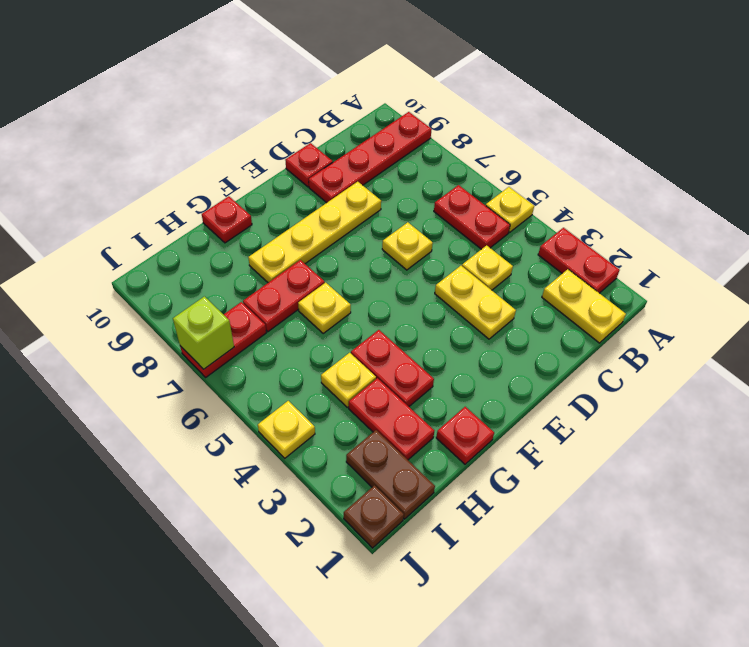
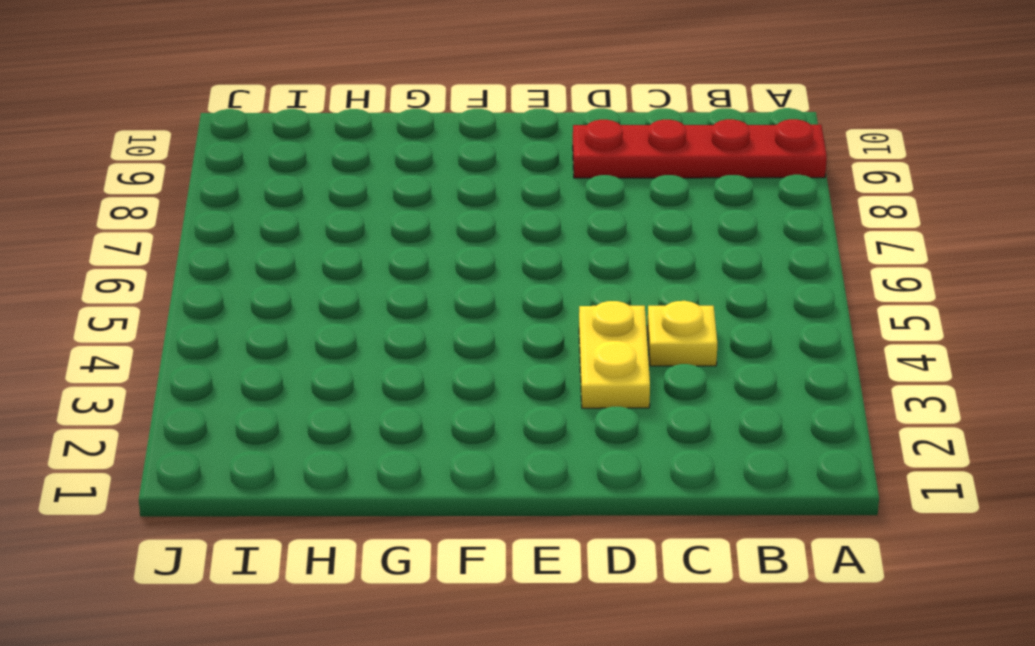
none -> red plate A2:A3 level 1
none -> yellow plate A5 level 1
none -> yellow plate B1:B2 level 1

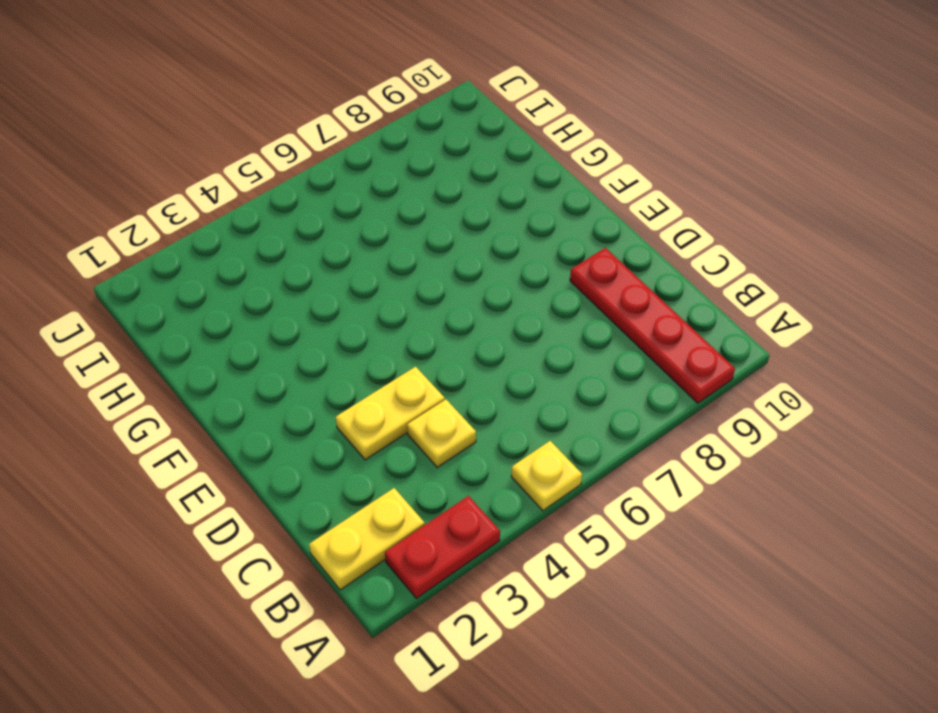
none -> red plate B5:B6 level 1
none -> yellow plate D6 level 1
none -> yellow plate D8:G8 level 1

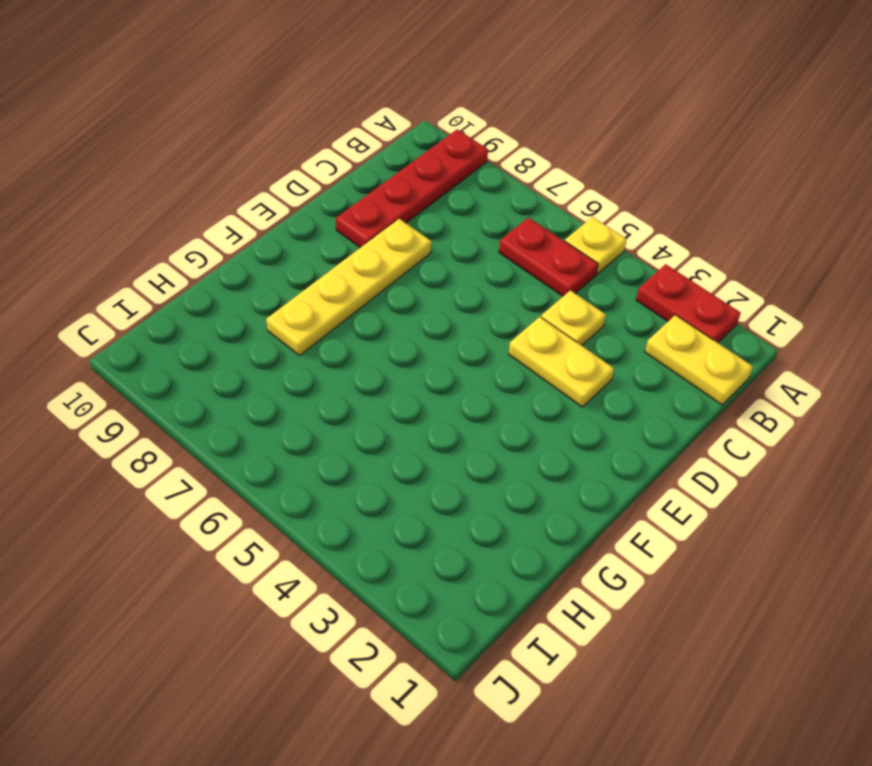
none -> yellow plate D6 level 1
none -> red plate D10 level 1
none -> red plate G1 level 1

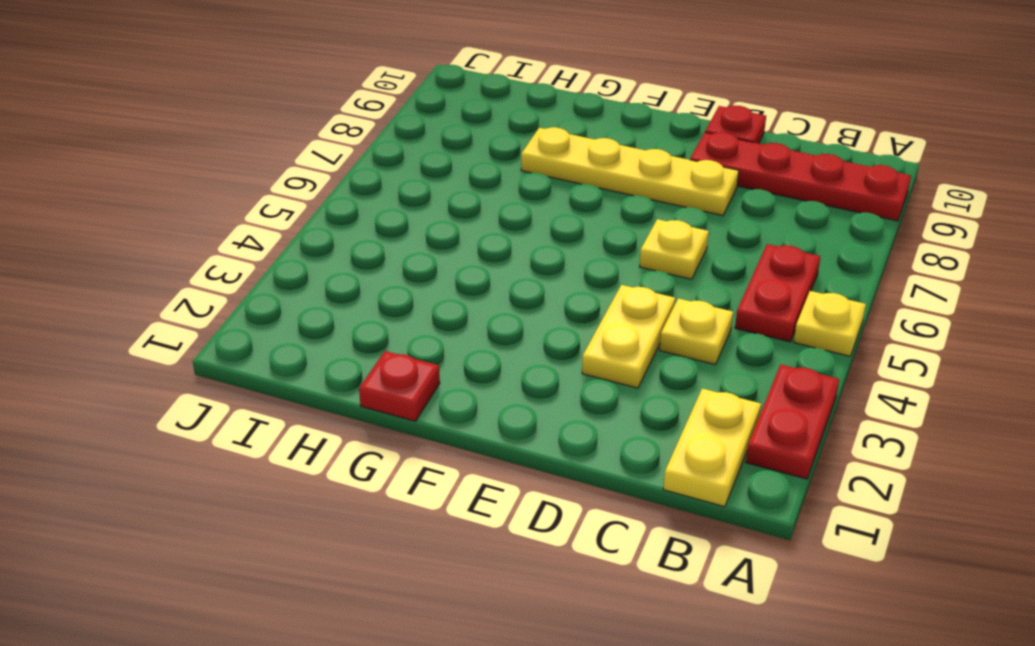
none -> red plate G3:G4 level 1
none -> yellow plate G6 level 1
none -> red plate G7:H7 level 1

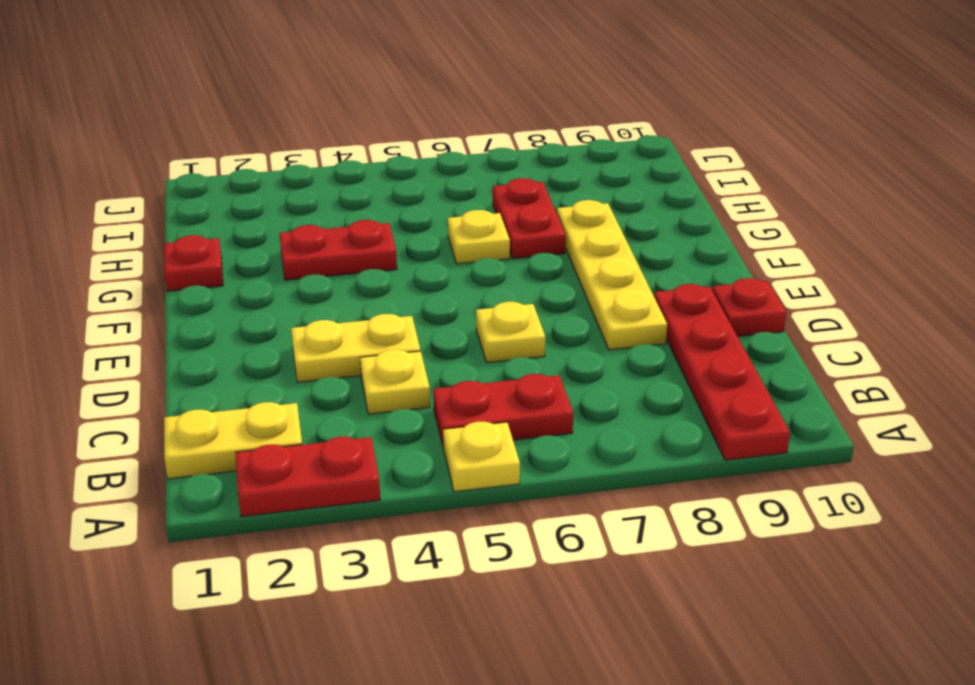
none -> red plate G10 level 1
none -> red plate H2:H3 level 1
none -> yellow plate H4 level 1

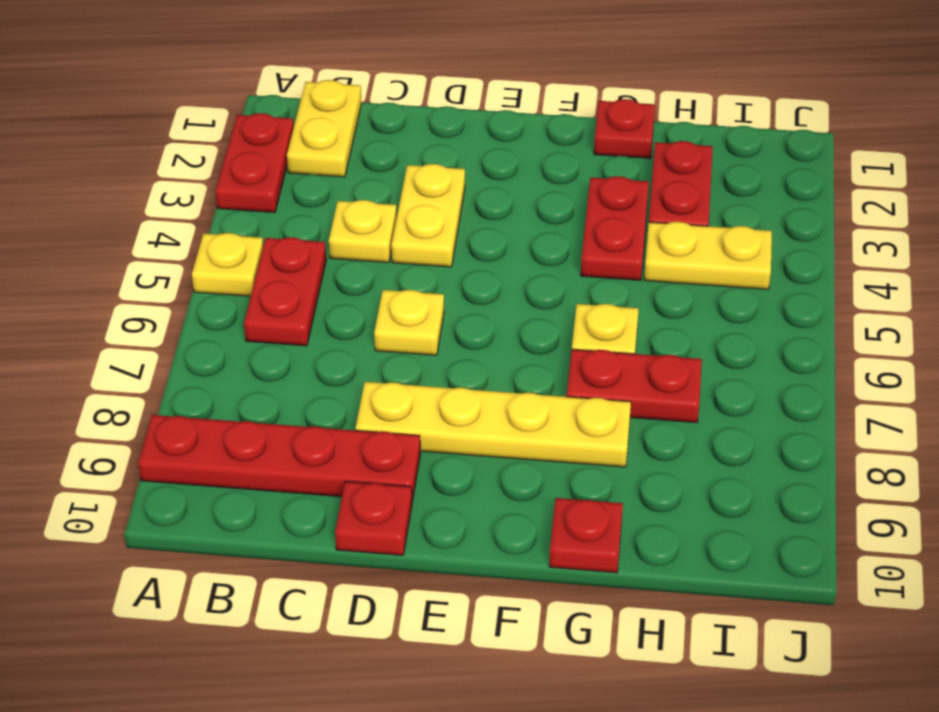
yellow plate H4:I4 level 1 -> yellow plate H4 level 1
none -> brown plate I1:I2 level 1
none -> red plate I7:J7 level 1
none -> brown plate J1 level 1

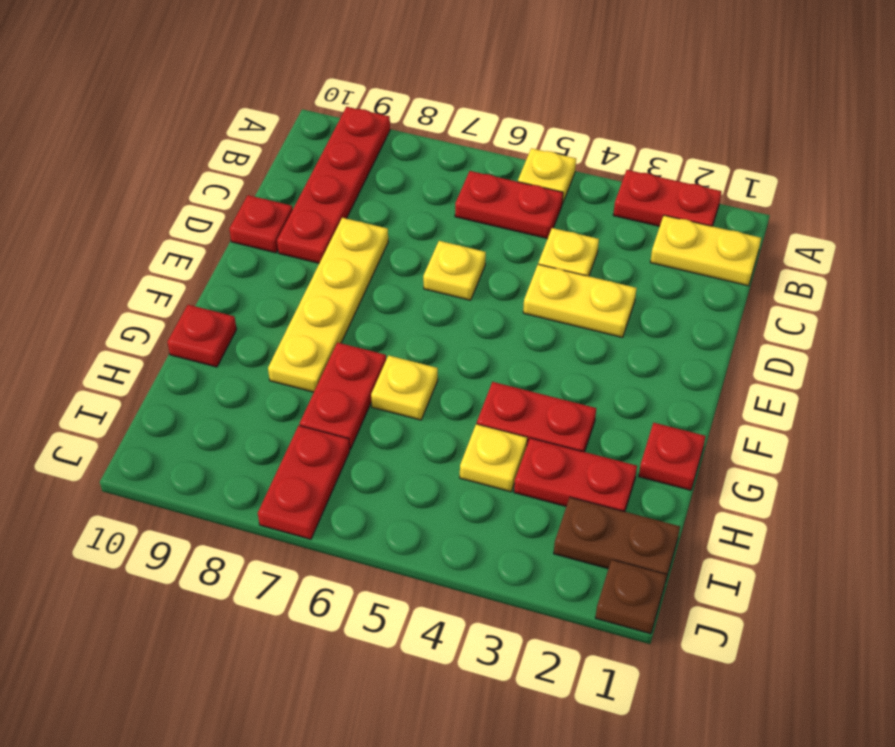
none -> yellow plate J4 level 1
none -> lime brick J7 level 2

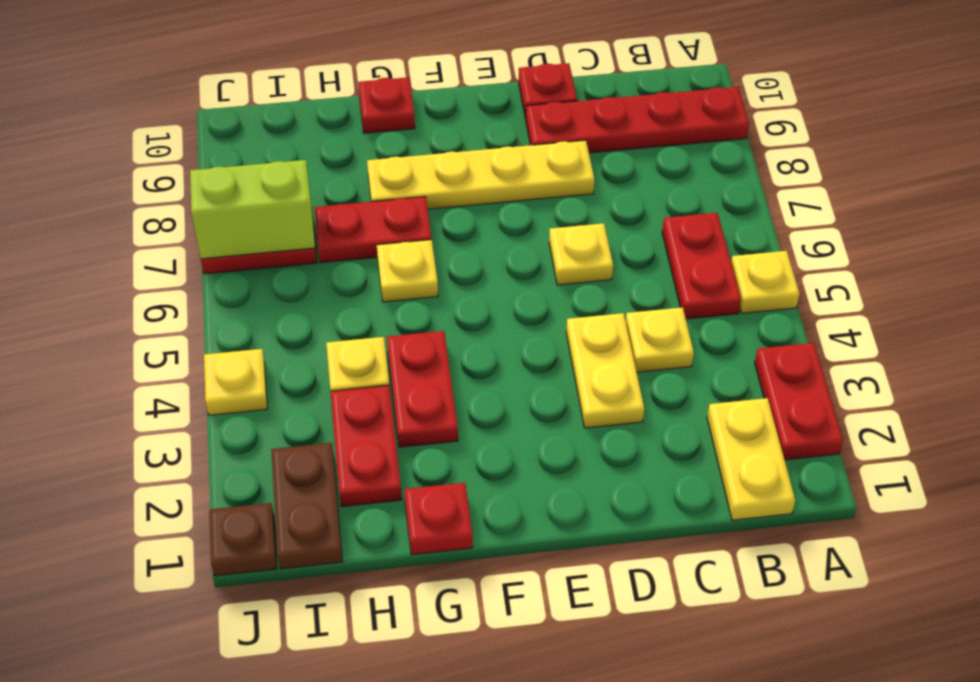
lime brick I7:J7 level 2 -> lime brick J7 level 2

